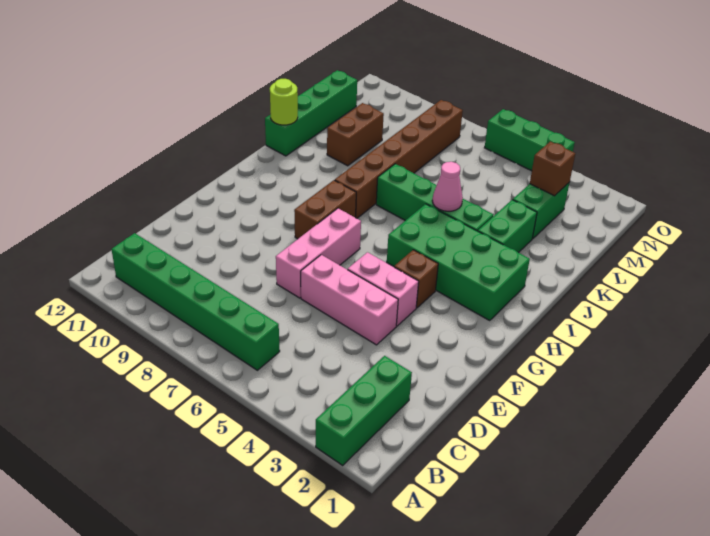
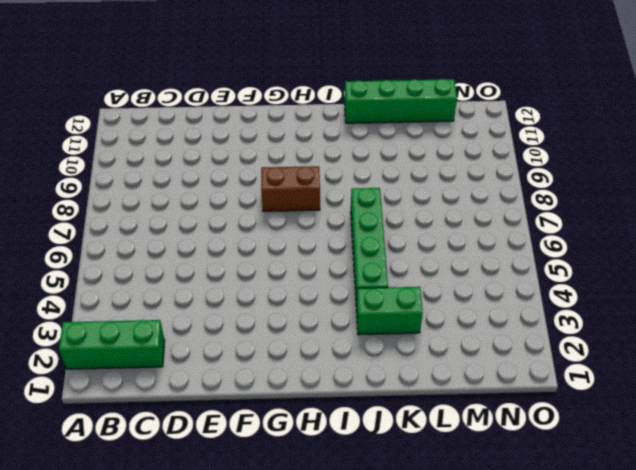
none -> green brick B6:B11 level 1
none -> pink brick E4:E6 level 1
none -> pink brick E7:G7 level 1

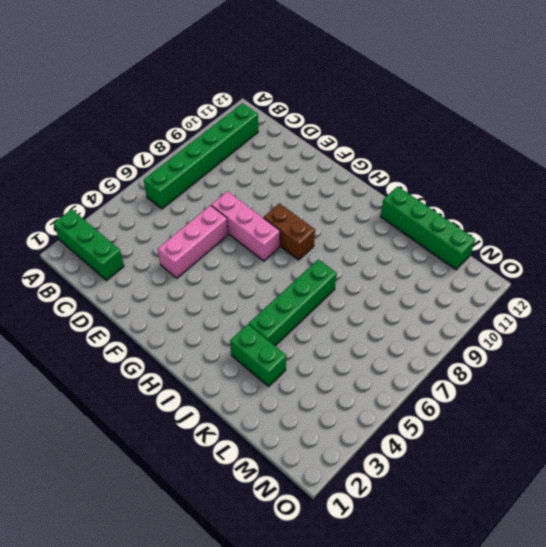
none -> pink brick F4:F5 level 1
none -> brown brick G4 level 1
none -> green brick H2:I5 level 1

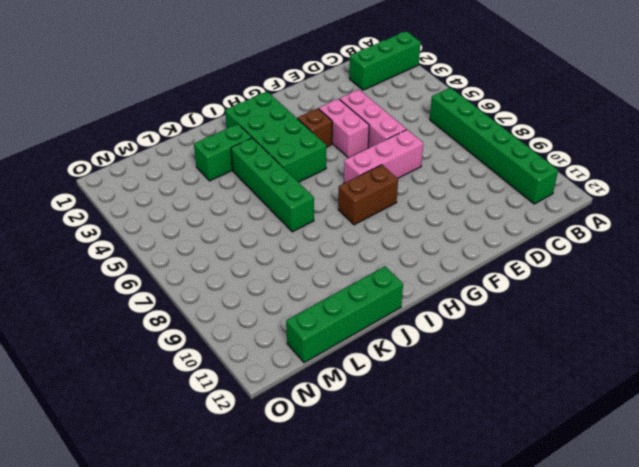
none -> brown brick I8:N8 level 1
none -> brown brick K10:L10 level 1
none -> green brick L3:M3 level 1

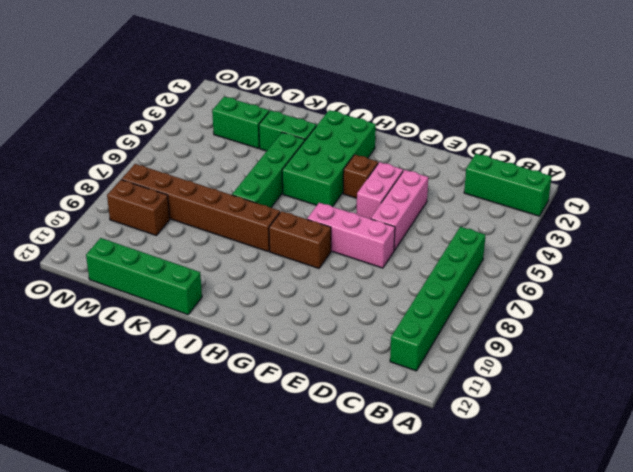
brown brick M9:N9 level 1 -> brown brick K10:L10 level 1
none -> green brick O4:O6 level 1
none -> pink cone J5 level 2
none -> lime round brick J12 level 2

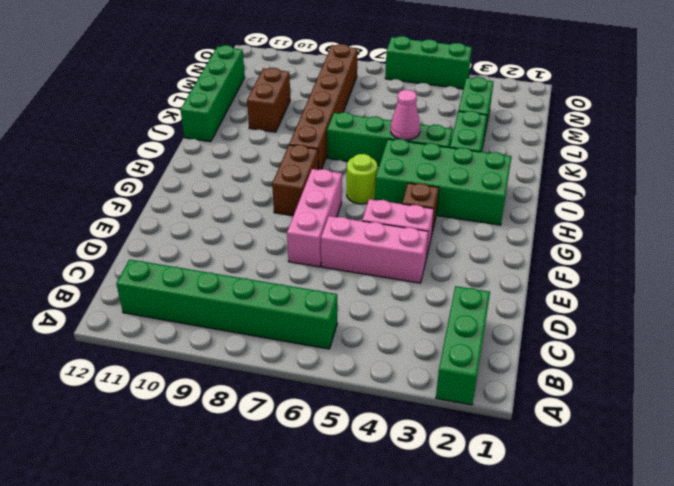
lime round brick H6 level 1 -> lime round brick J12 level 2
none -> brown brick M3 level 2

